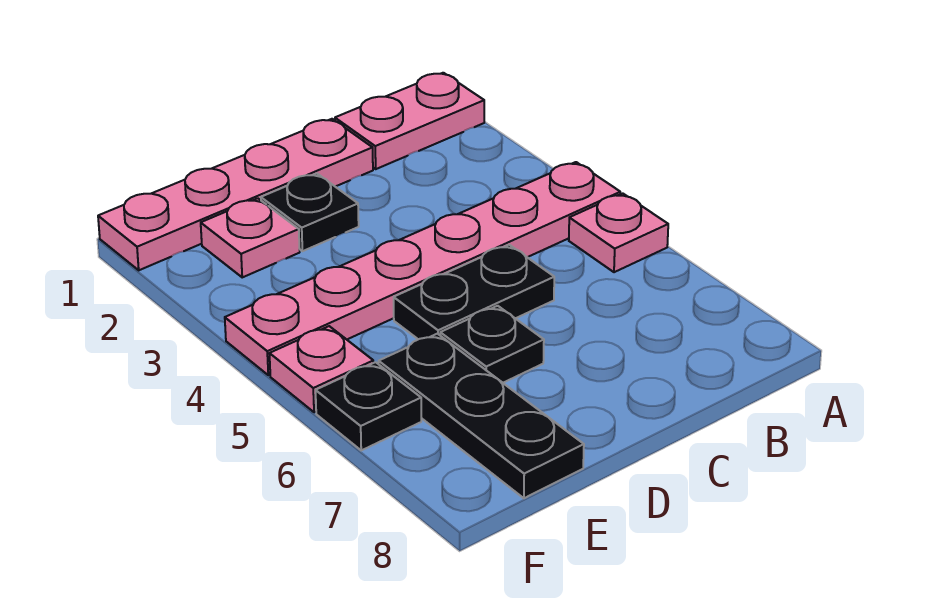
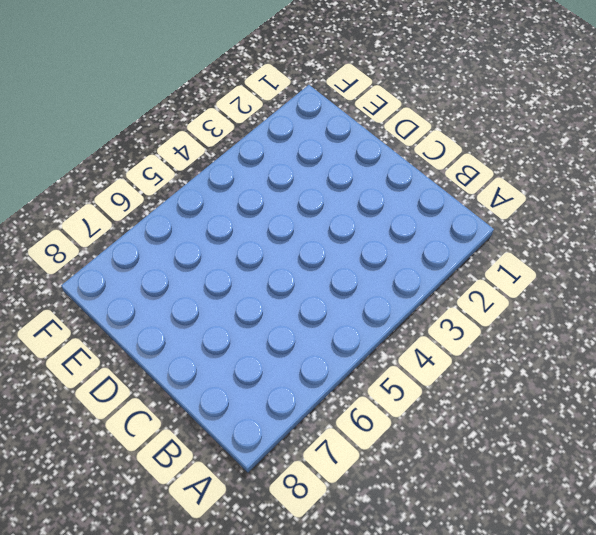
none -> pink plate A1:B1 level 1
none -> pink plate A4:F4 level 1

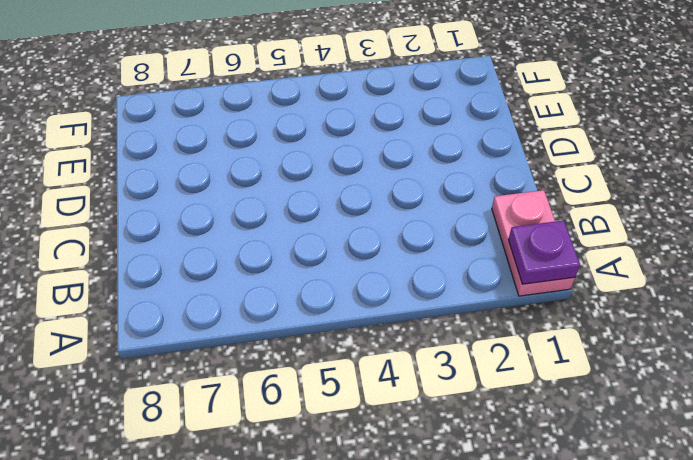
purple plate A1 level 2 -> none
none -> pink plate A4:F4 level 1
none -> pink plate A5 level 1

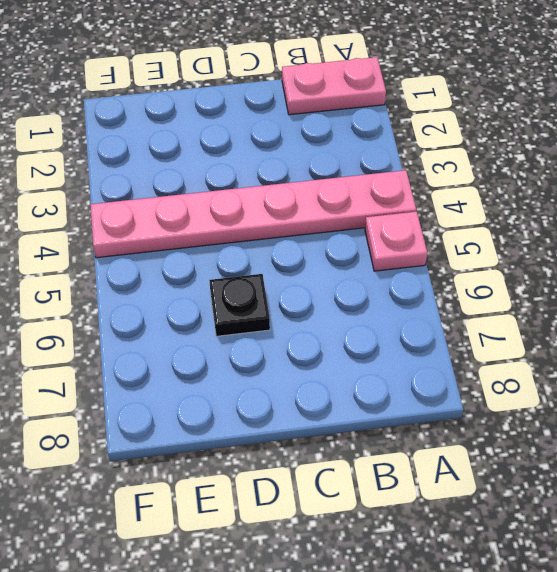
none -> pink plate C1:F1 level 1
none -> black plate C5:D5 level 1

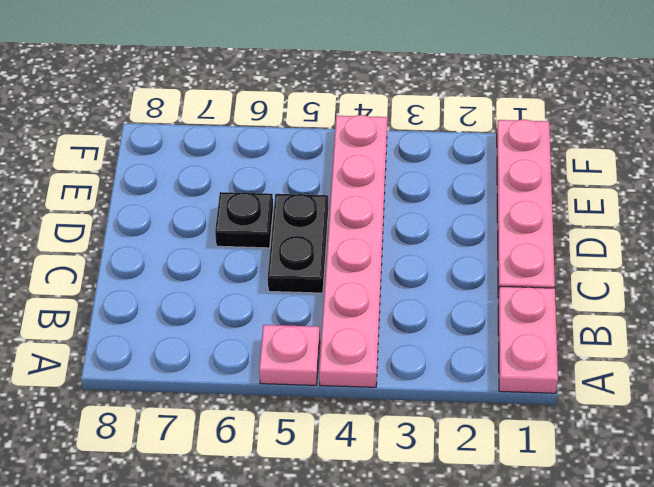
none -> black plate D2 level 1
none -> pink plate E2 level 1

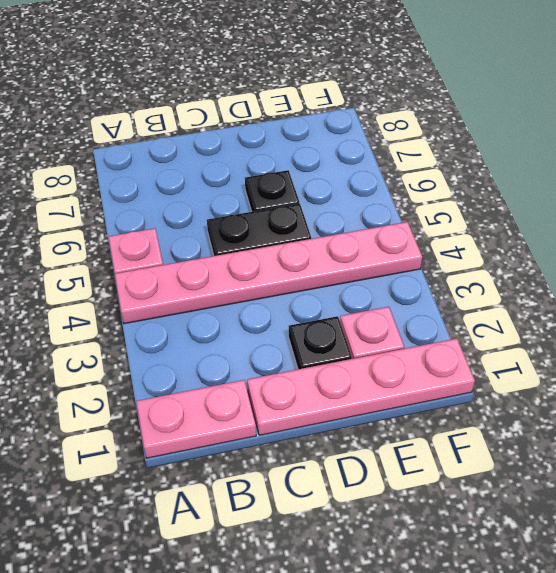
none -> black plate E6:E8 level 1
none -> pink plate F5 level 1

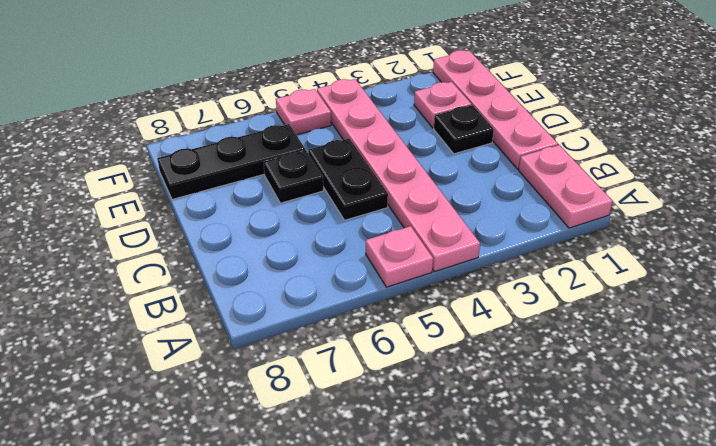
none -> black plate F6 level 1

